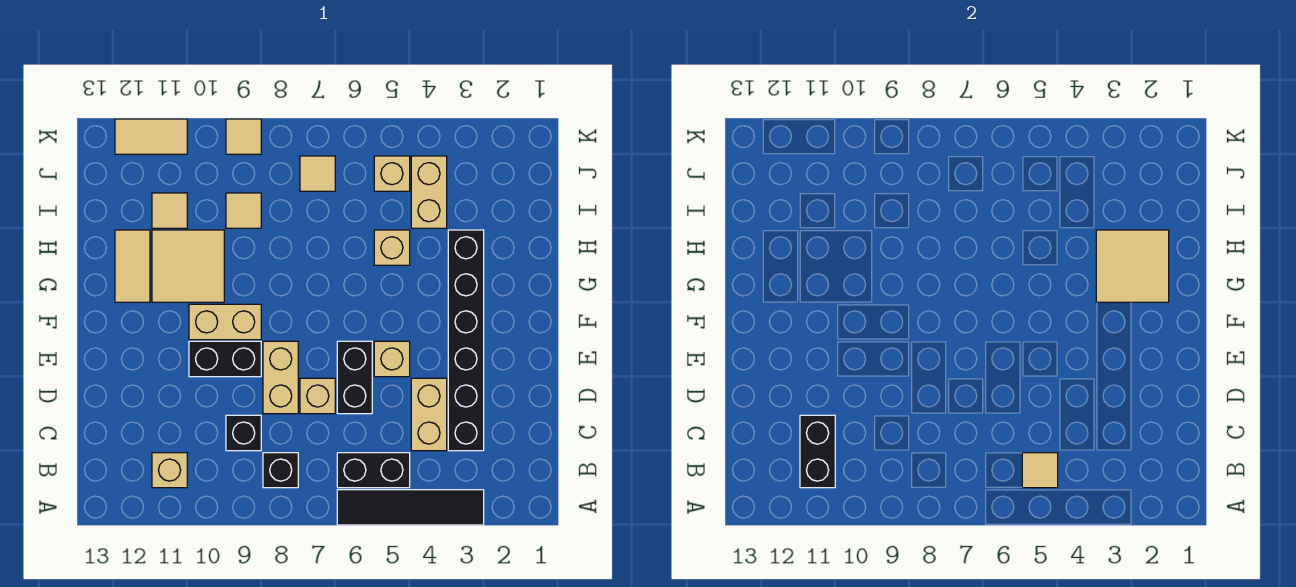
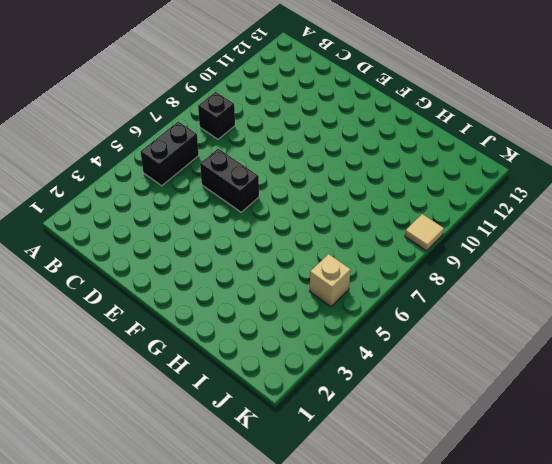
none -> black tile A3:A6 level 1
none -> tan brick B11 level 1
none -> black brick C3:H3 level 1

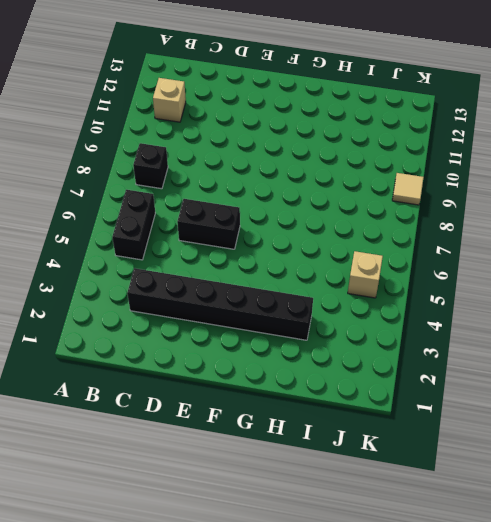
none -> black tile A3:A6 level 1
none -> tan brick C4:D4 level 1
none -> black brick C9 level 1

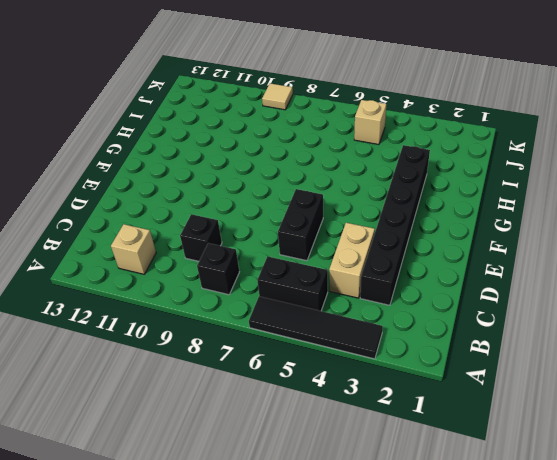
none -> tan brick D7 level 1
none -> tan brick D8:E8 level 1
none -> tan brick E5 level 1

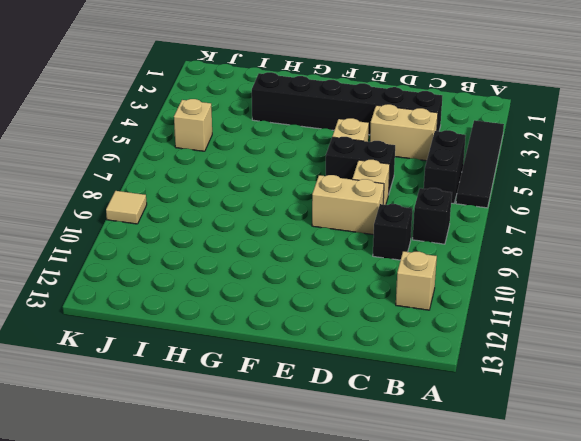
none -> black brick E9:E10 level 1
none -> tan brick F9:F10 level 1
none -> tan tile G10:H11 level 1

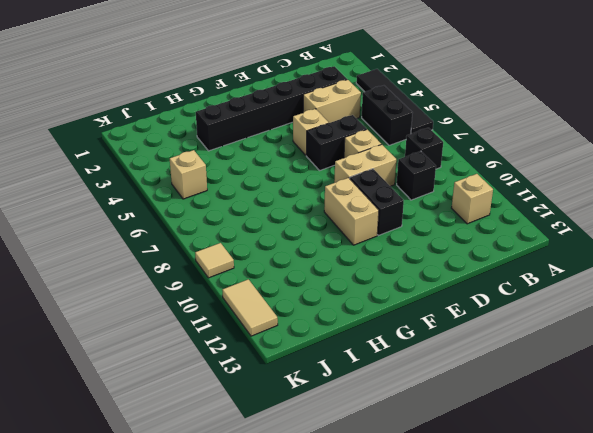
none -> tan tile G10:H11 level 1
none -> tan tile G12:H12 level 1
none -> tan brick H5 level 1

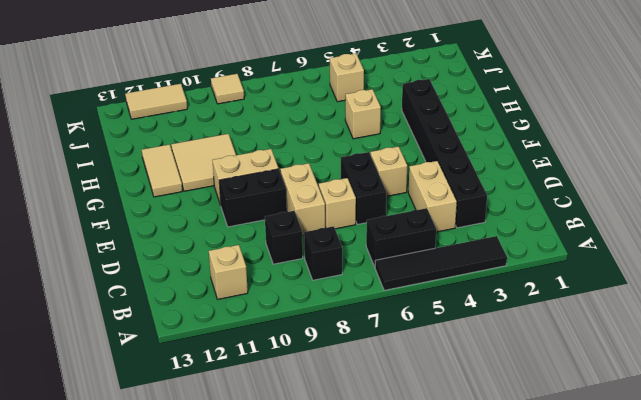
none -> tan brick I4:J4 level 1
none -> tan tile I9 level 1
none -> tan tile I11 level 1

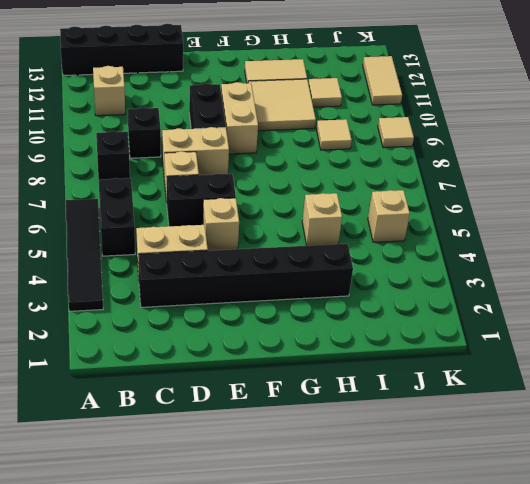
black brick A13:D13 level 1 -> none
none -> tan brick I4:J4 level 1
none -> tan tile J7 level 1
none -> tan tile B5 level 2

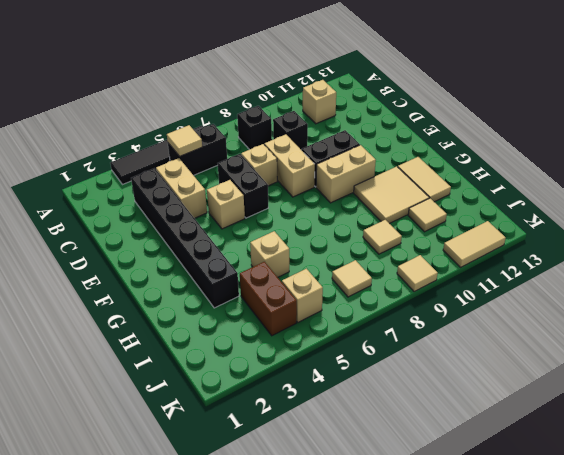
brown brick I4:J4 level 1 -> tan brick I4:J4 level 1
none -> black brick B11:C11 level 2
none -> tan tile G2:H3 level 2

